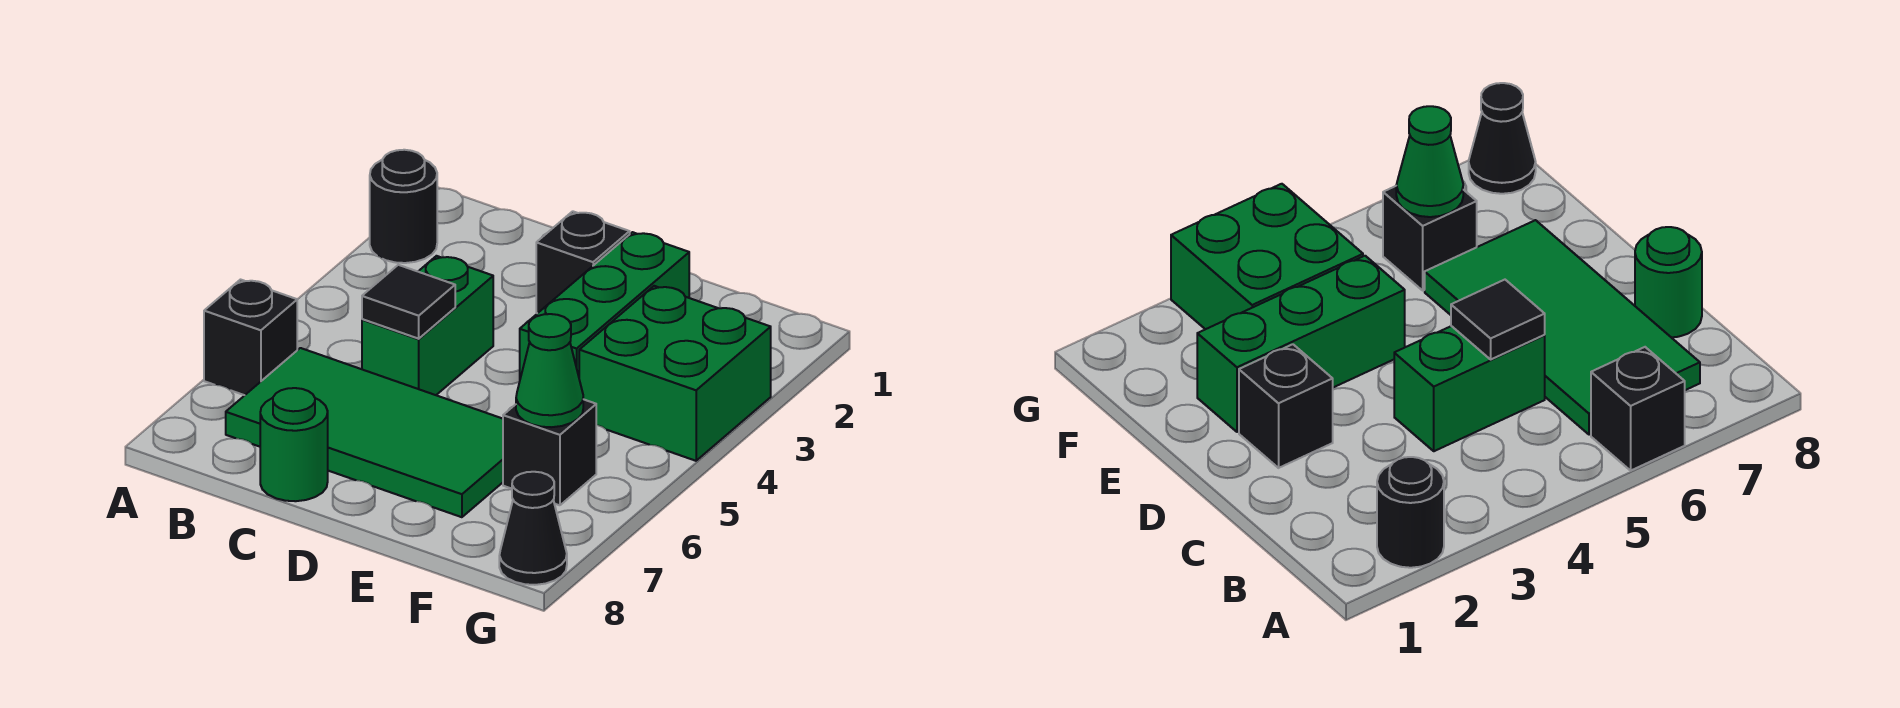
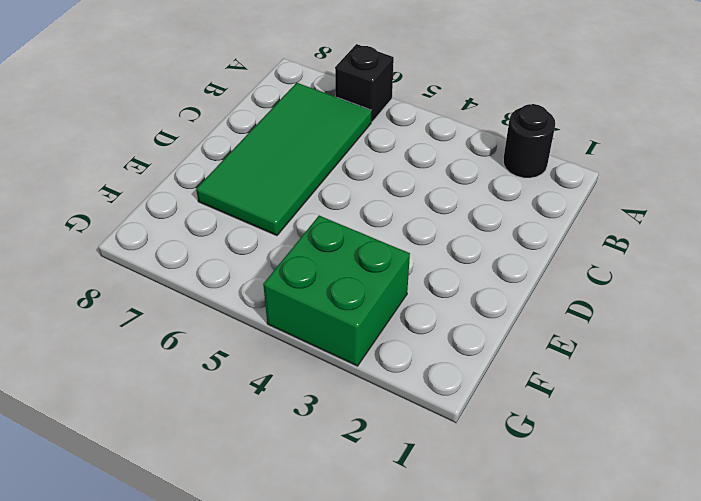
none -> green brick C4:C5 level 1
none -> green round brick C8 level 1
none -> black brick D2 level 1

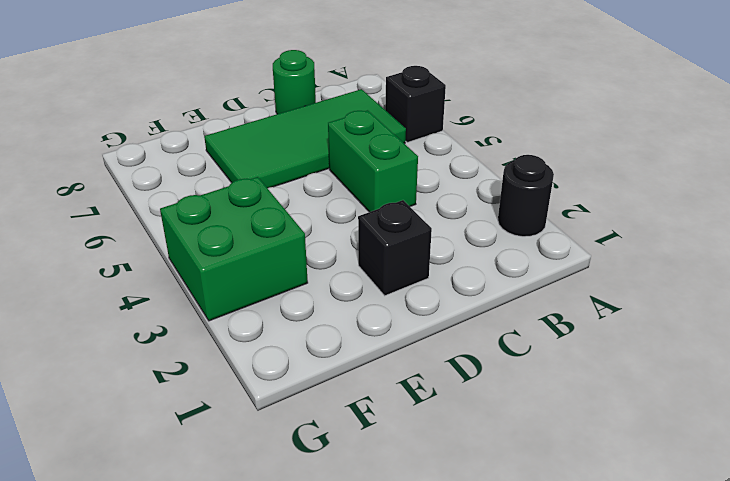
none -> green brick E2:E4 level 1
none -> black brick F6 level 1
none -> black cone G8 level 1

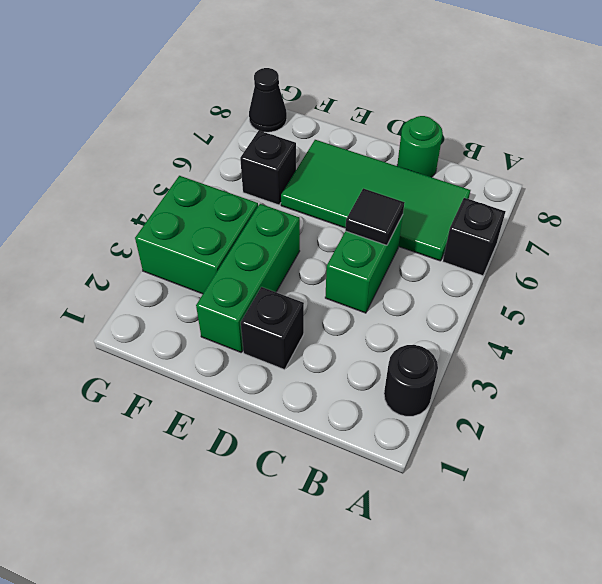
none -> green cone F6 level 2

